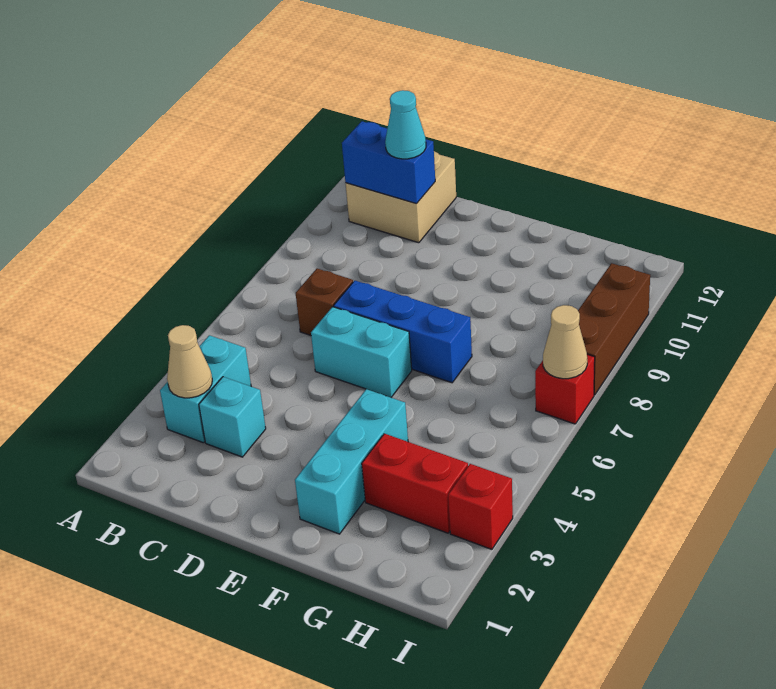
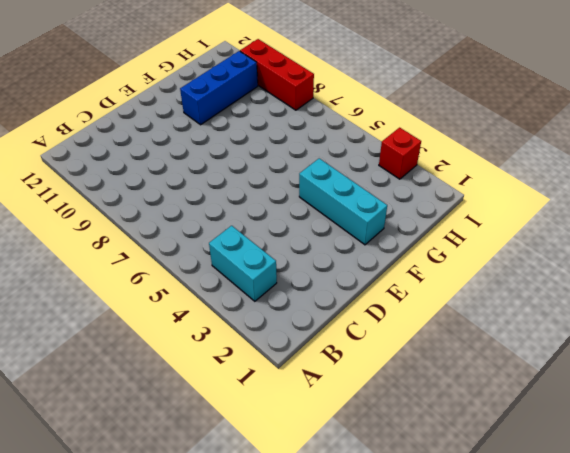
blue brick F10:H10 level 1 -> blue brick D7:F7 level 1
red brick I8:I10 level 1 -> brown brick I8:I10 level 1
none -> tan brick B11:C12 level 1
none -> cyan brick C3 level 1
none -> brown brick C7 level 1

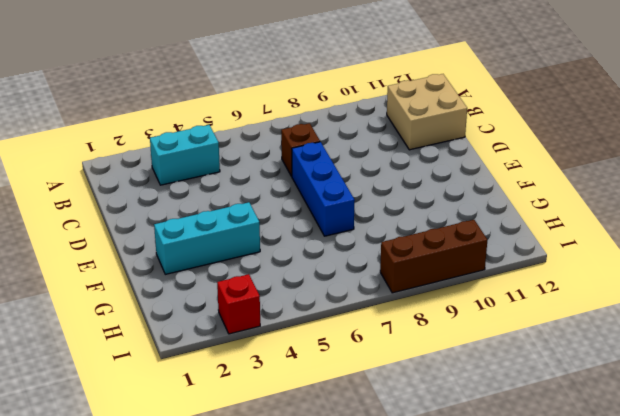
none -> cyan brick C3 level 1
none -> cyan brick D6:E6 level 1
none -> red brick G3:H3 level 1

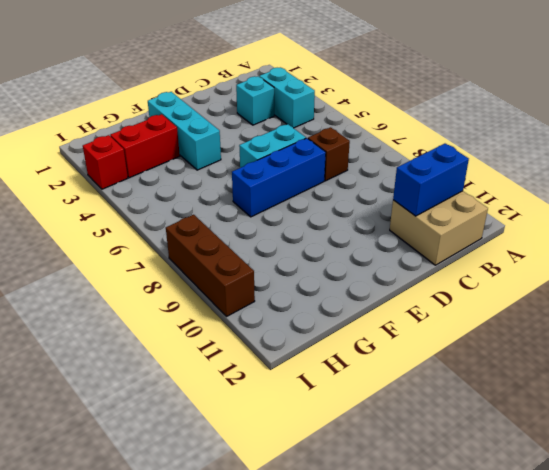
none -> red brick I7 level 1
none -> tan cone B3 level 2
none -> tan cone I7 level 2

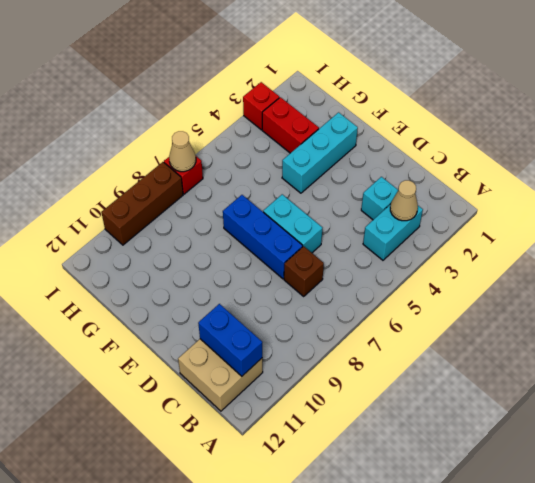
none -> cyan cone C11 level 3

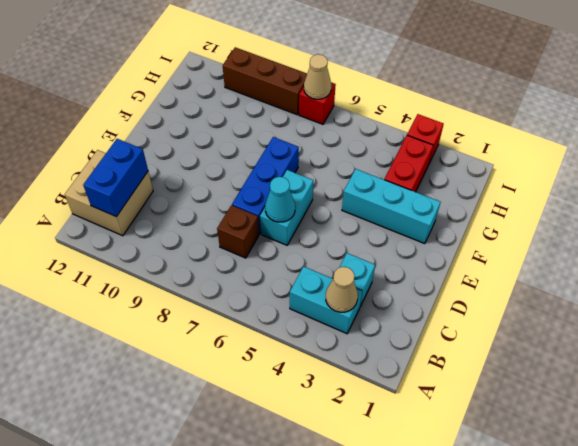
cyan cone D6 level 2 -> cyan cone C11 level 3

